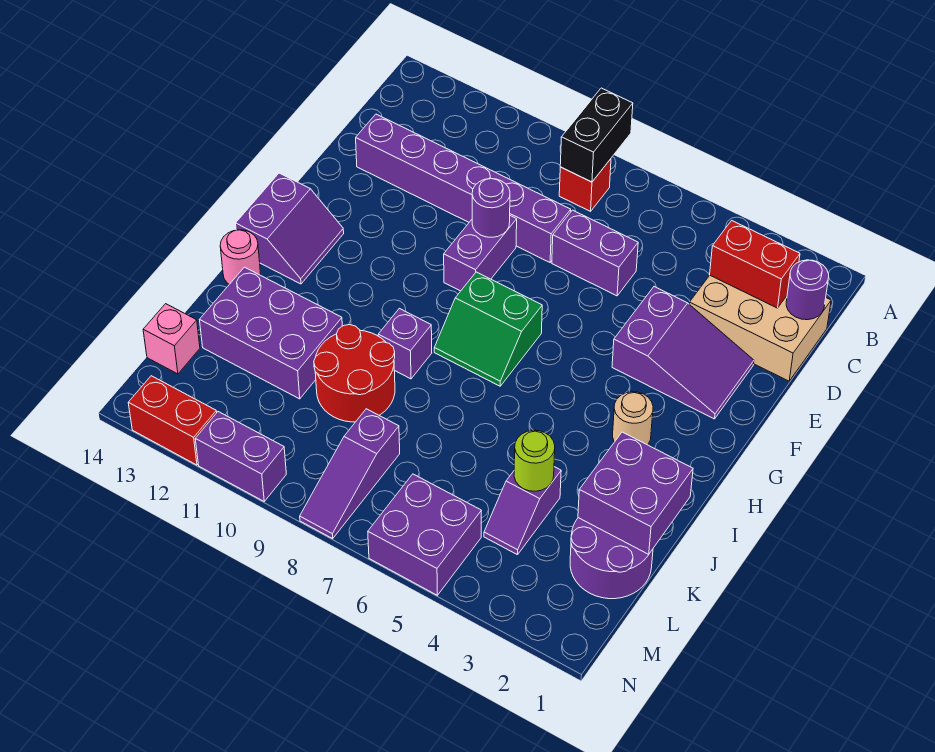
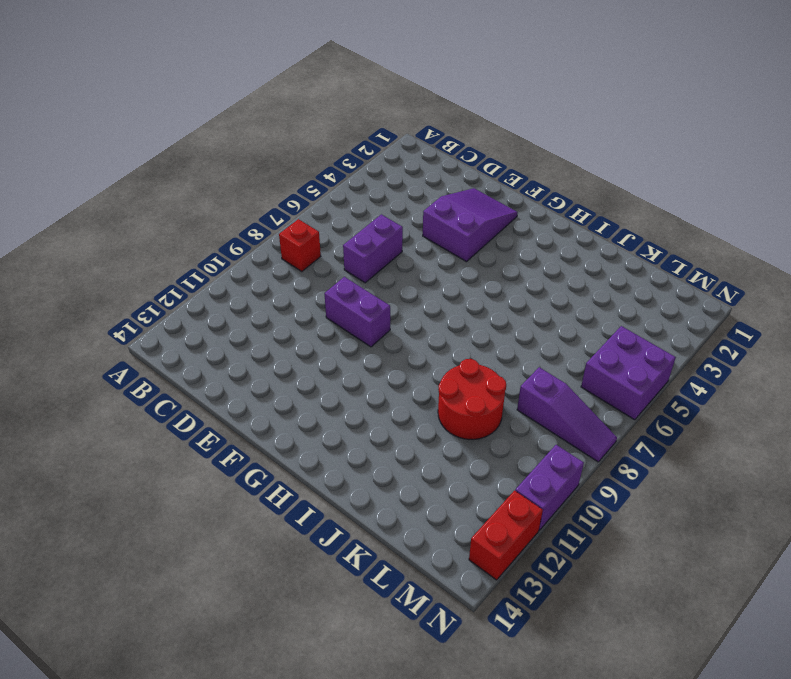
none -> tan brick C1:D3 level 1
none -> purple brick D8:D13 level 1
none -> green slope G7:H8 level 1 top G

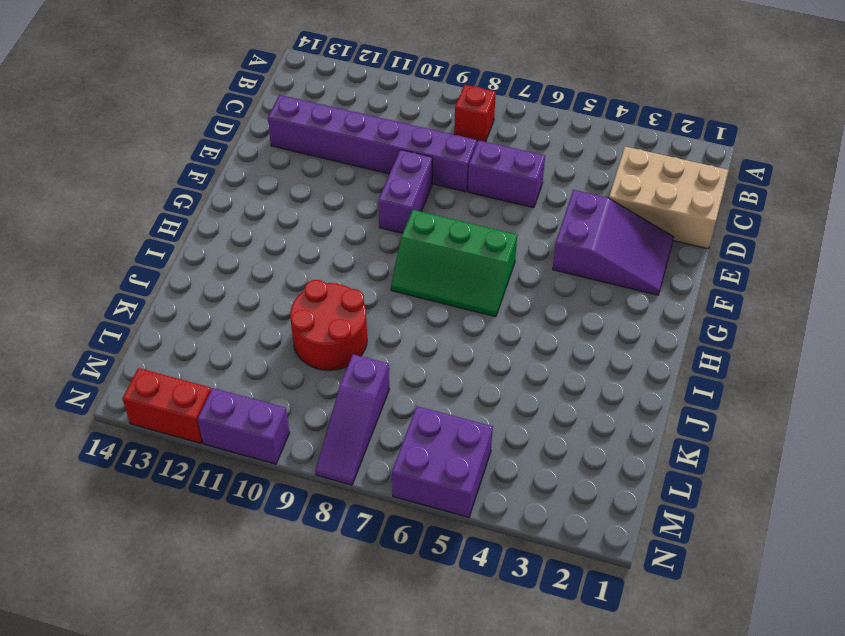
green slope G6:H8 level 1 top G -> green slope G7:H8 level 1 top G
none -> purple slope G13:H14 level 1 top 14
none -> tan round brick H3 level 1
none -> purple brick I9 level 1

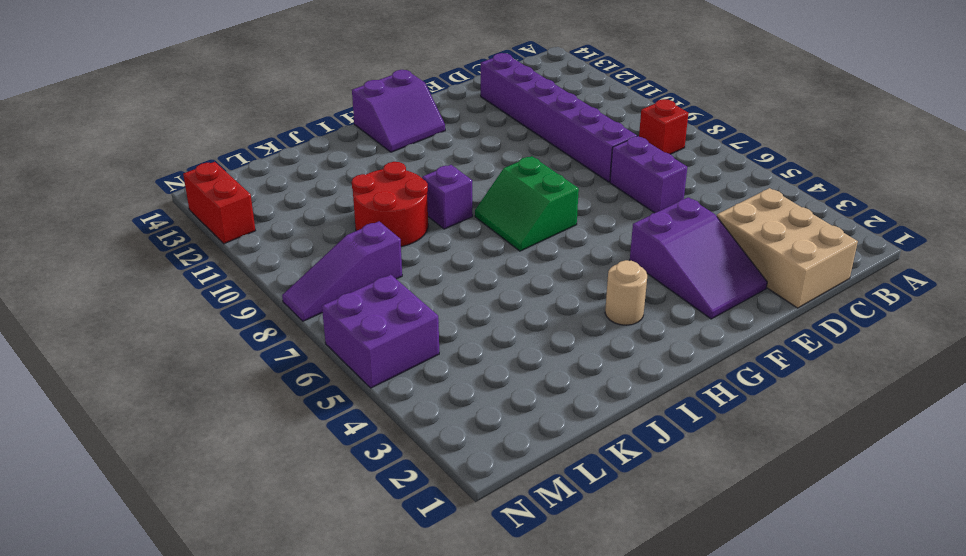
none -> purple brick E9:F9 level 1
none -> pink round brick I14 level 1
none -> purple brick J11:K13 level 1

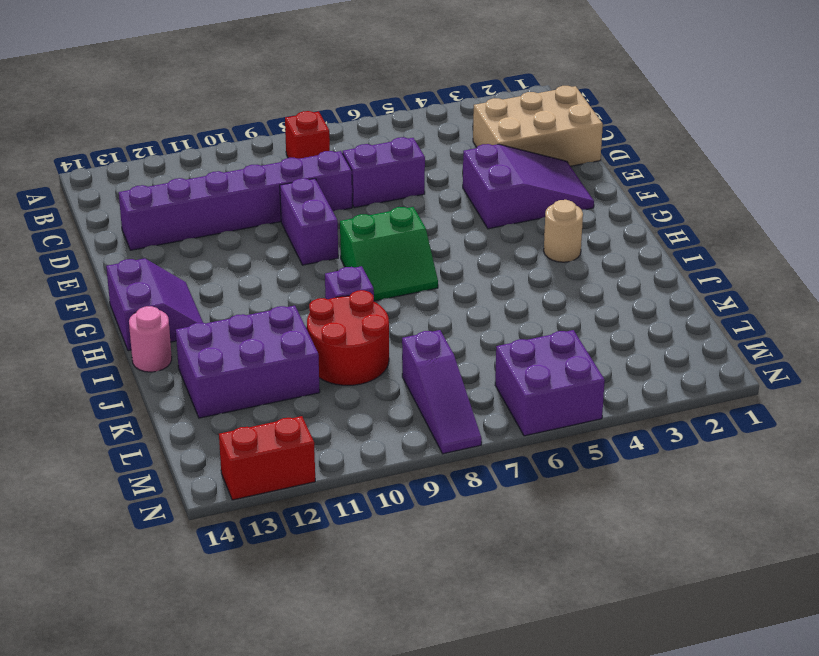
none -> purple round brick K1:L2 level 1
none -> purple slope K4:L4 level 1 top K
none -> pink brick L14 level 1

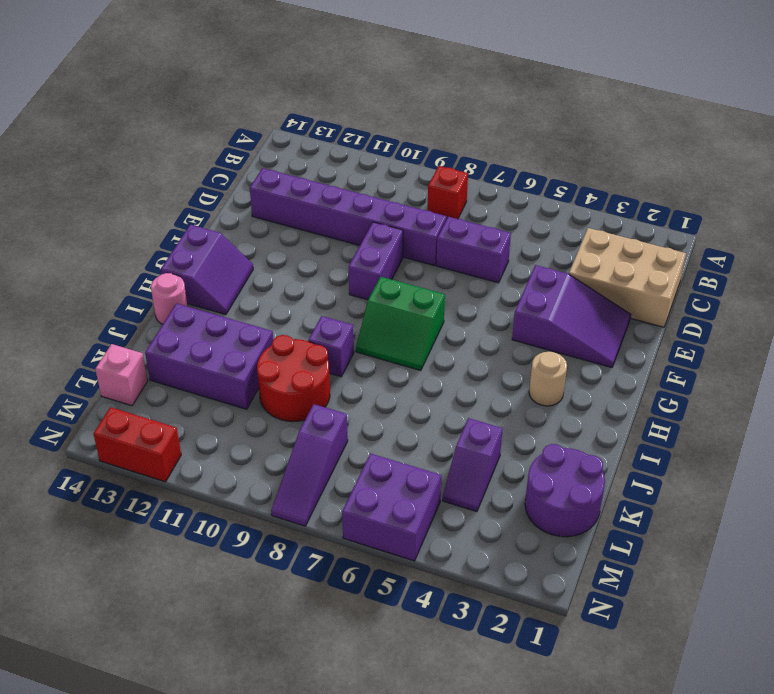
none -> purple brick N10:N11 level 1
none -> black brick A8:B8 level 2
none -> purple round brick C1 level 2

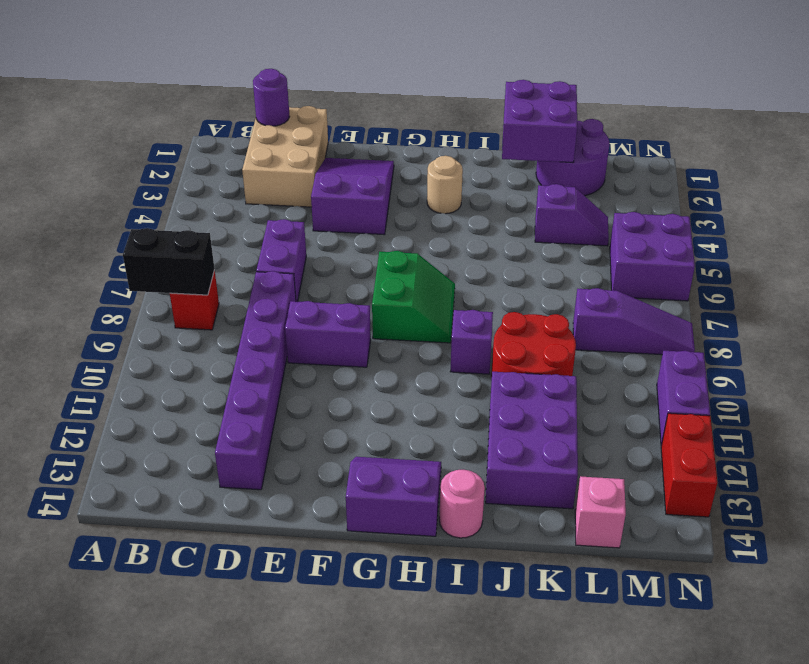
none -> red brick C2:C3 level 2
none -> purple round brick E9 level 2
none -> lime round brick K4 level 2

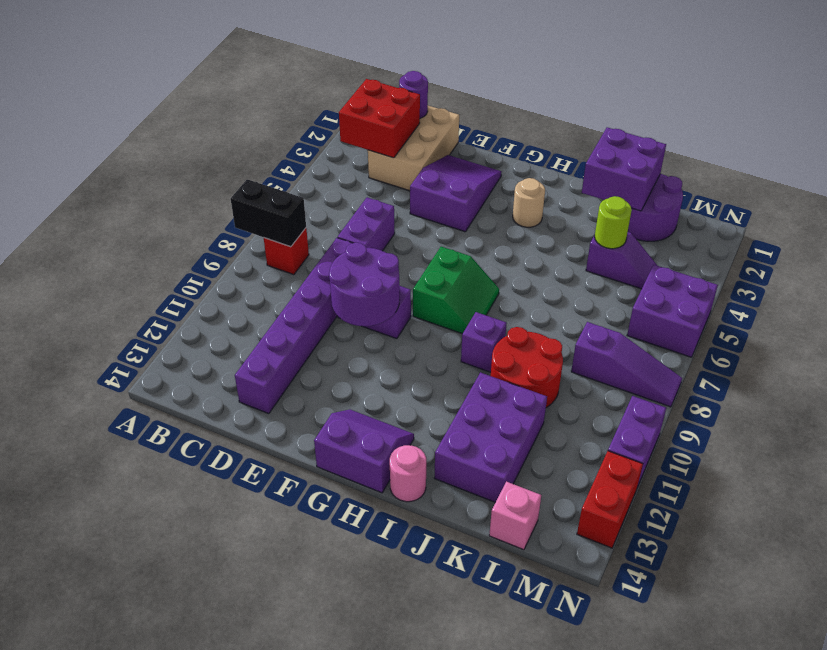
red brick B2:C3 level 2 -> red brick C2:C3 level 2
purple round brick E9:F10 level 2 -> purple round brick E9 level 2

